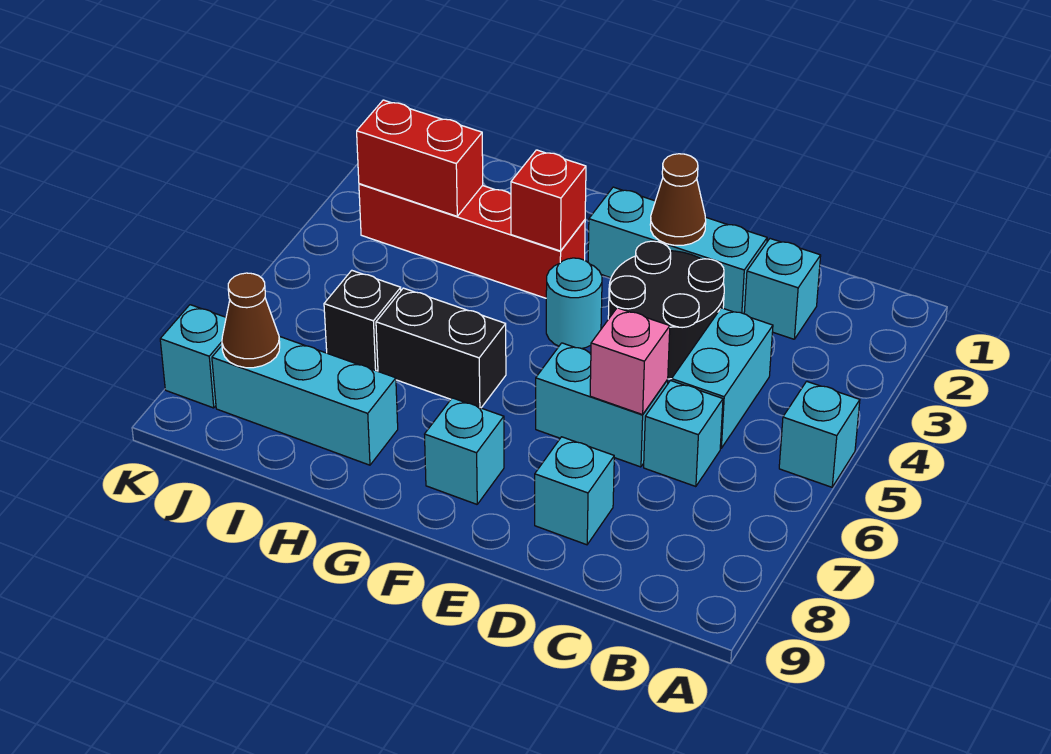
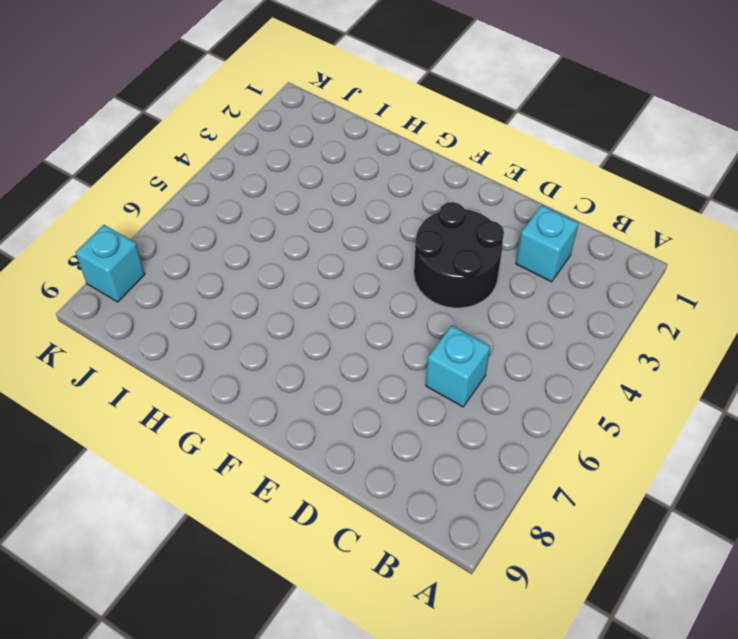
none -> cyan brick A5 level 1
none -> cyan brick C4:C5 level 1
none -> cyan brick D2:F2 level 1

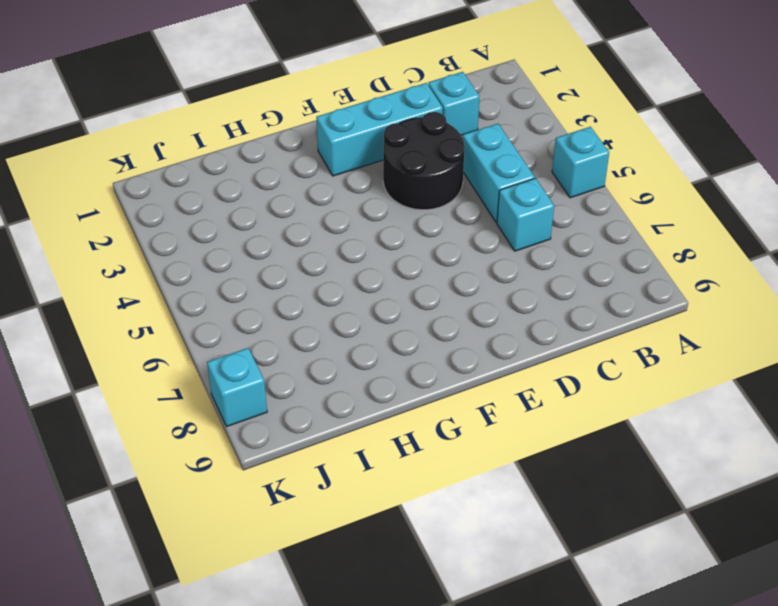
none -> cyan brick D6:E6 level 1
none -> cyan brick D8 level 1
none -> cyan round brick F4 level 1

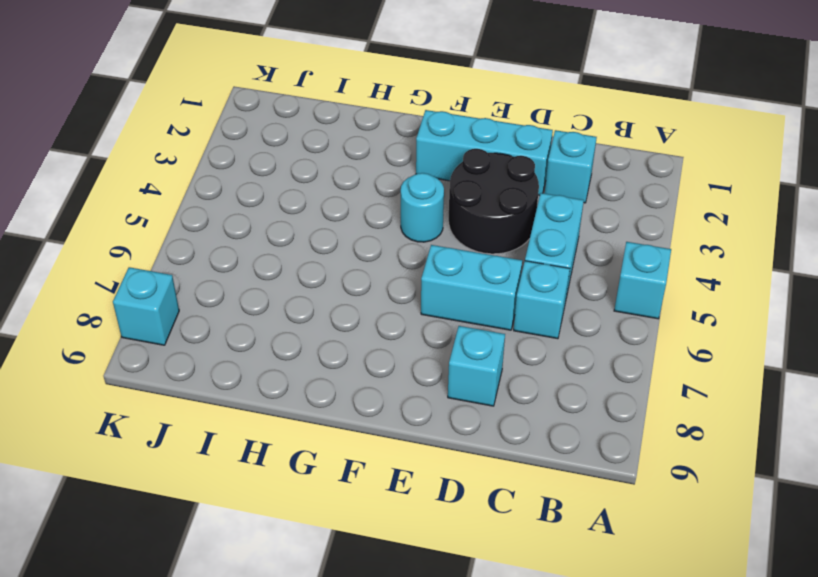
none -> cyan brick F8 level 1
none -> red brick G3:J3 level 1
none -> black brick G6:H6 level 1

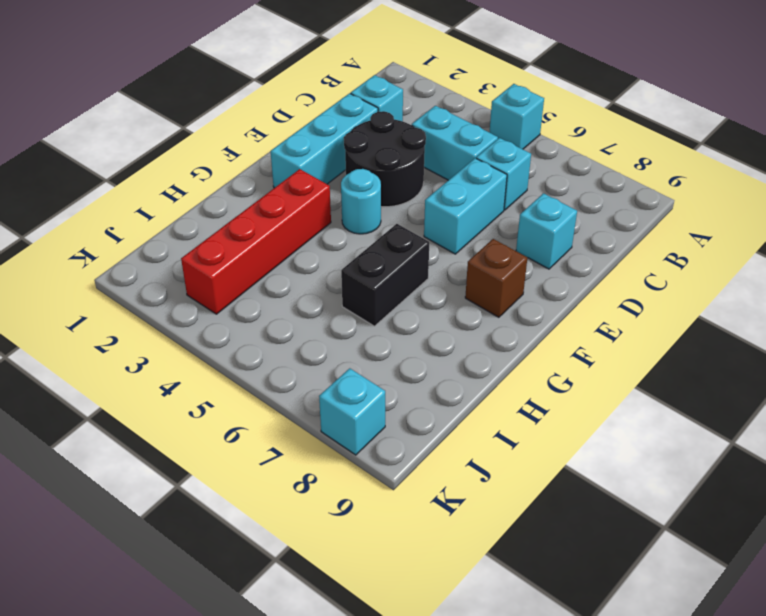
brown brick F8 level 1 -> cyan brick F8 level 1
none -> cyan brick H8:J8 level 1
none -> black brick I6 level 1
none -> pink brick D6 level 2

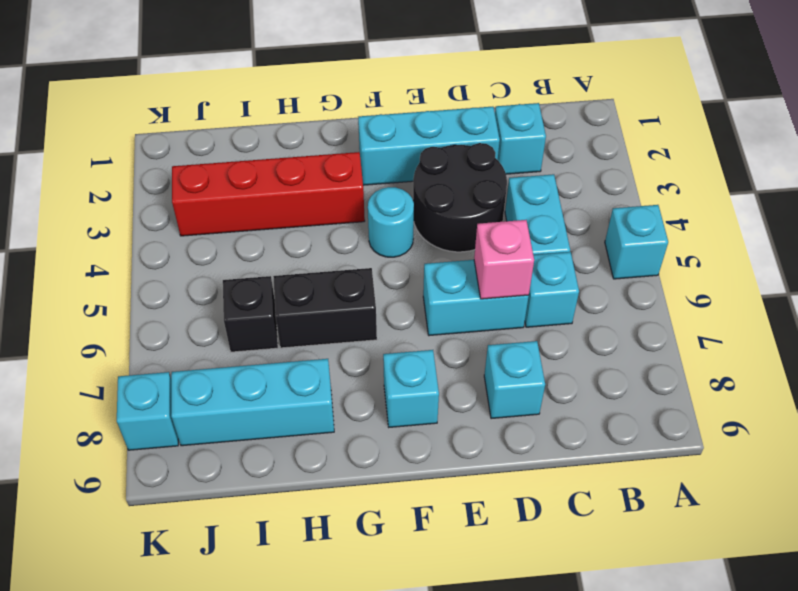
none -> brown cone E2 level 2
none -> red brick G3 level 2
none -> red brick I3:J3 level 2

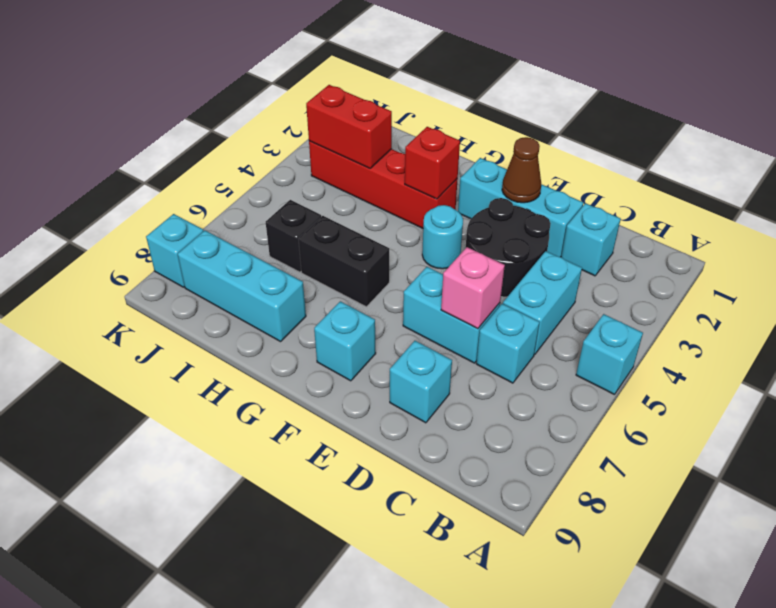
none -> brown cone J8 level 2

